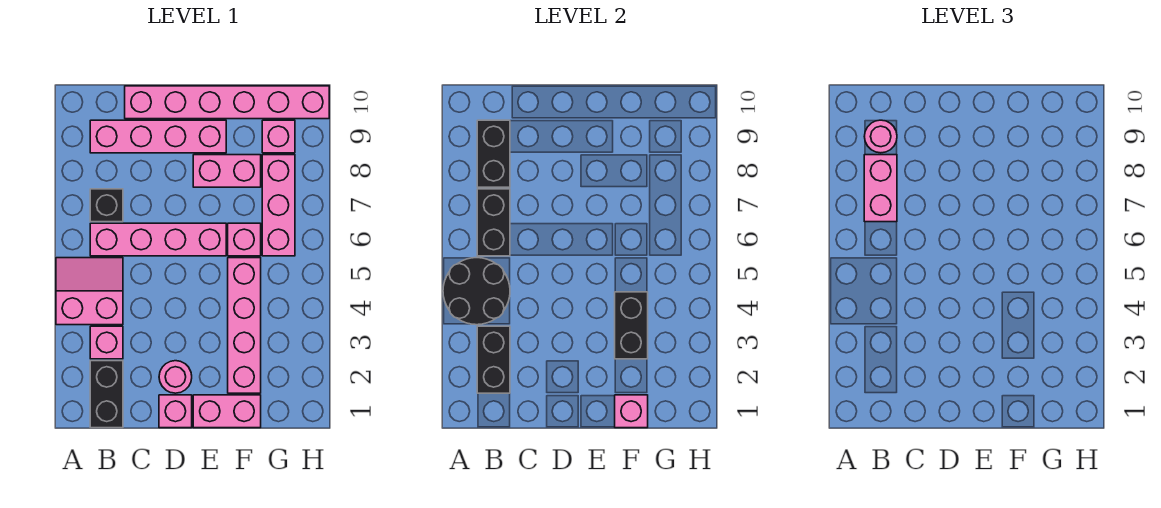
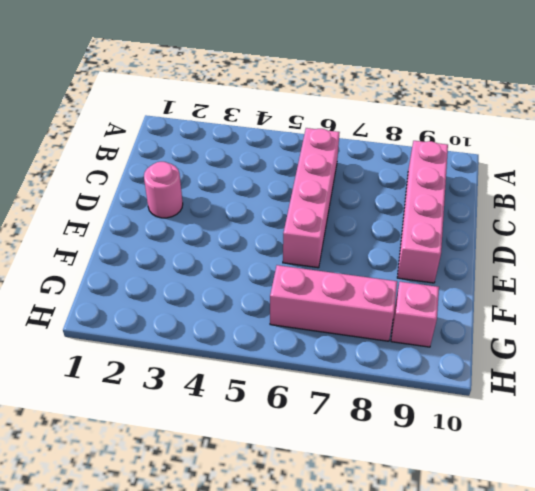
none -> pink slope A4:B5 level 1 top 4
none -> black brick B1:B2 level 1
none -> pink brick B3 level 1

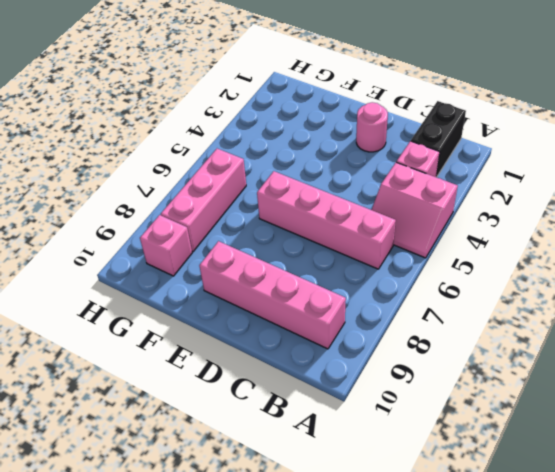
none -> black brick B7 level 1
none -> pink brick C10:H10 level 1
none -> pink brick D1 level 1

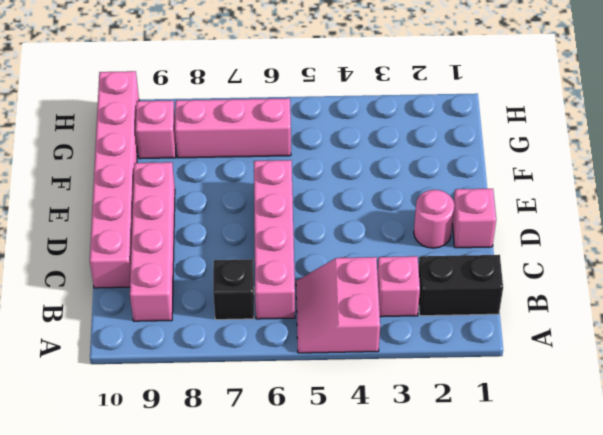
none -> pink brick E1:F1 level 1
none -> pink brick E8:F8 level 1
none -> pink brick F2:F5 level 1

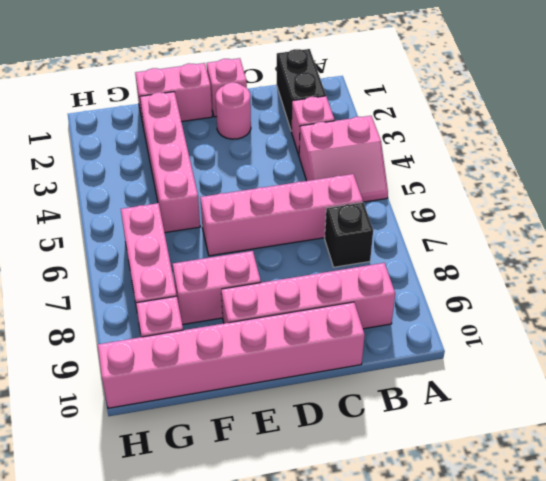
none -> pink brick F6 level 1
none -> black round brick A4:B5 level 2
none -> black brick B2:B3 level 2

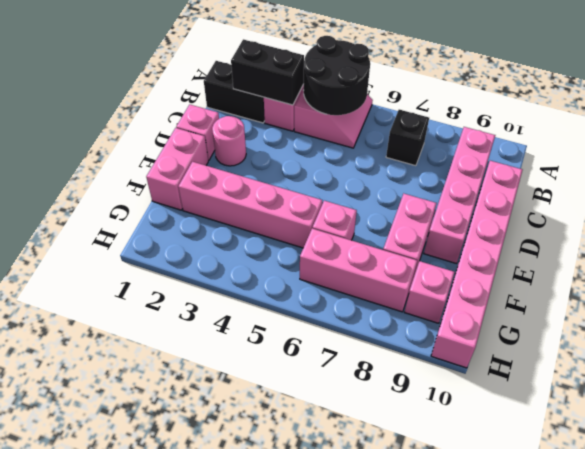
none -> pink brick B6:E6 level 1
none -> black brick B6:B7 level 2
none -> black brick B8:B9 level 2

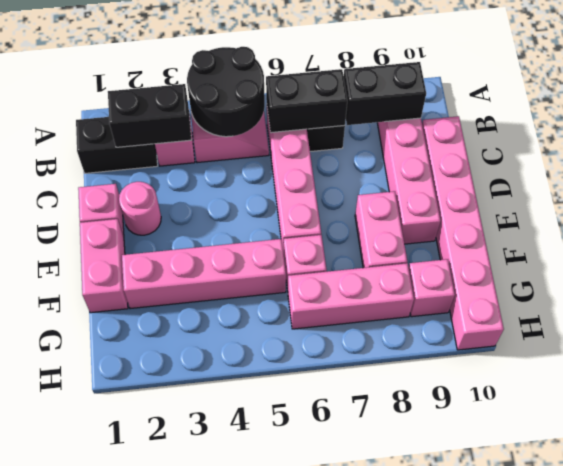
none -> pink brick F1 level 2
none -> black brick F3:F4 level 2
none -> pink brick B7:B8 level 3

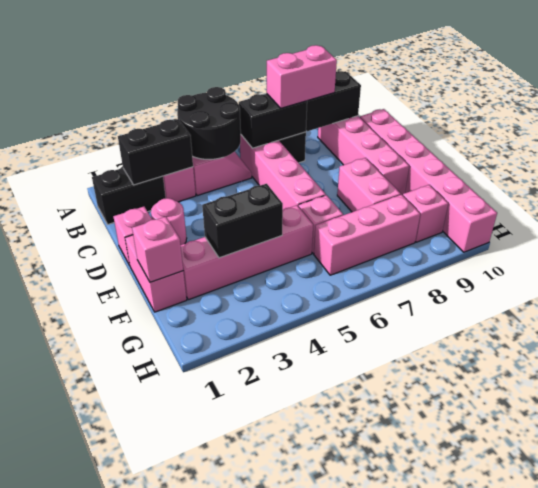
none -> pink round brick B9 level 3

